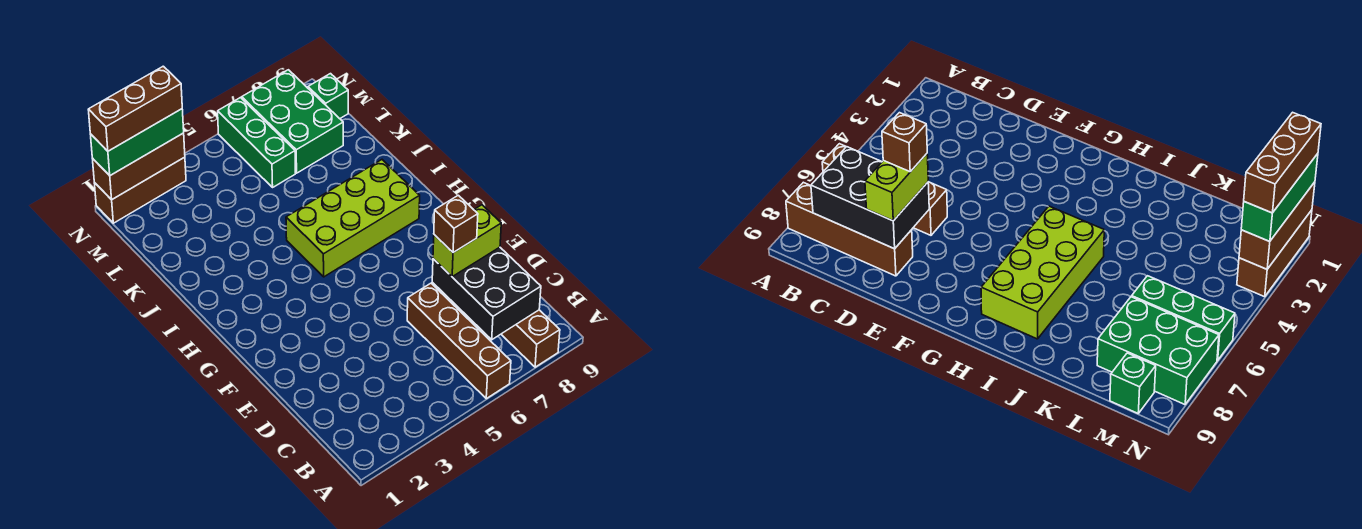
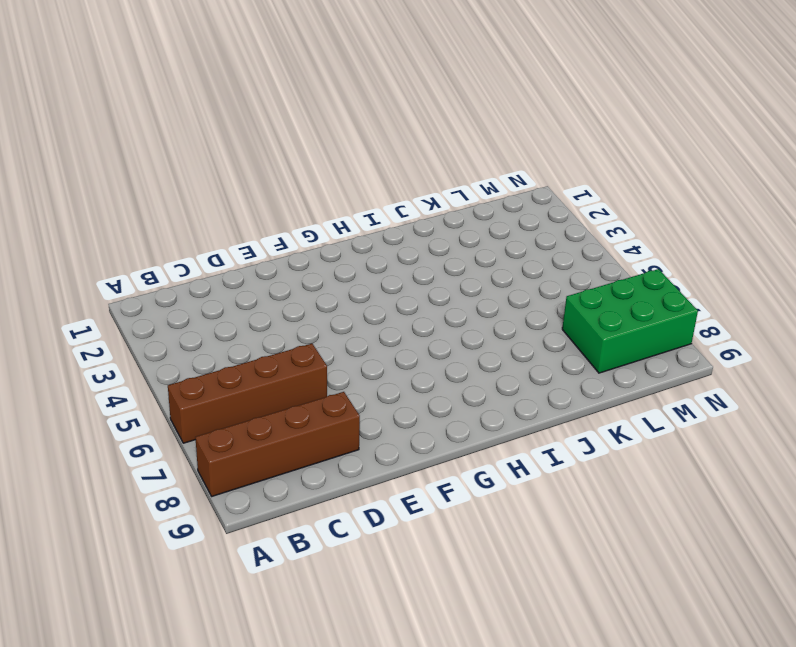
none -> lime brick H5:I8 level 1
none -> green brick L6:N6 level 1
none -> green brick M9 level 1

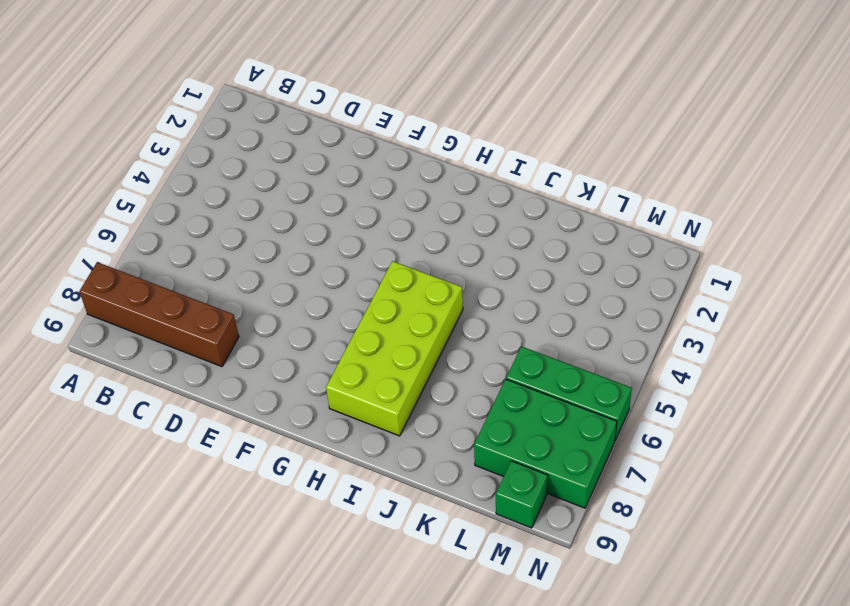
none -> brown brick A6:D6 level 1
none -> brown brick N1:N3 level 1
none -> black brick B7:D8 level 2

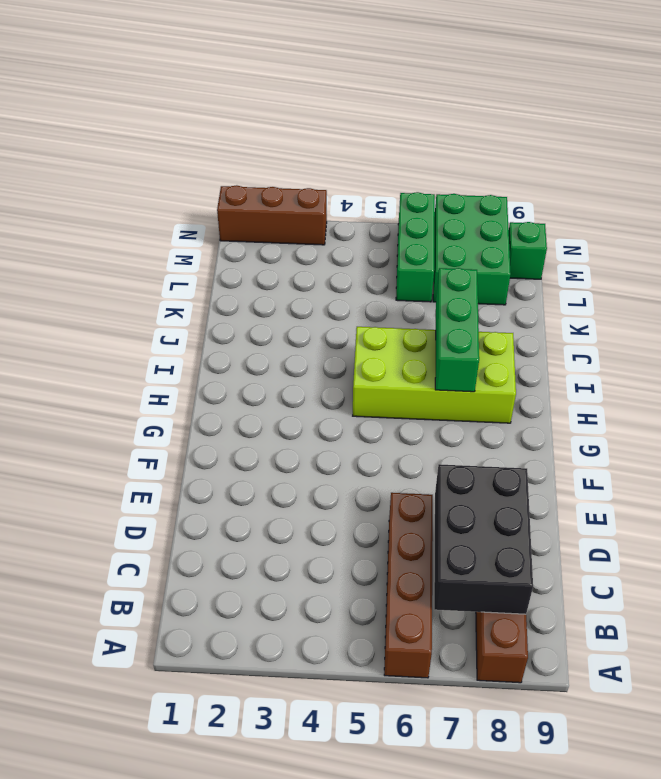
green brick H7:J7 level 2 -> green brick N1:N3 level 3
none -> brown brick N1:N3 level 2
none -> lime brick D7:D8 level 3
none -> brown brick D7 level 4

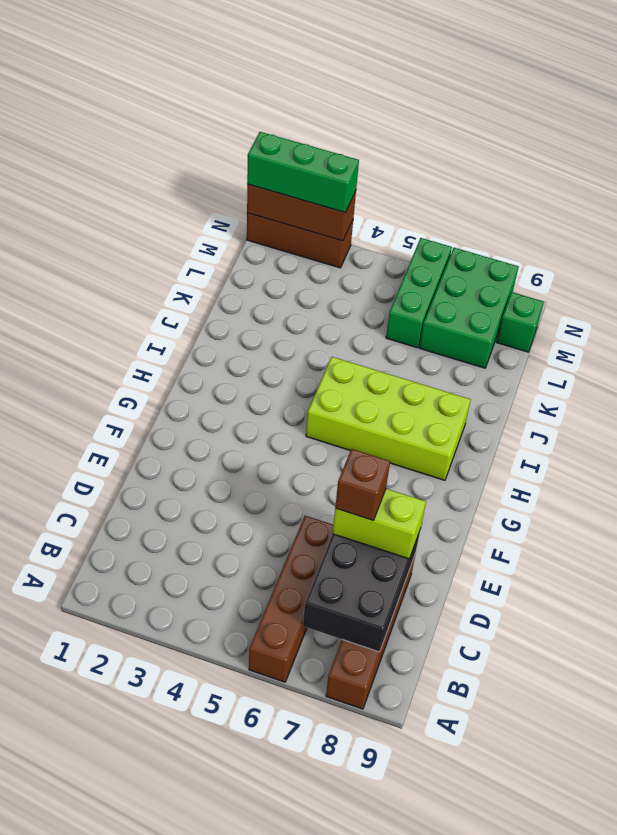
none -> brown brick N1:N3 level 4

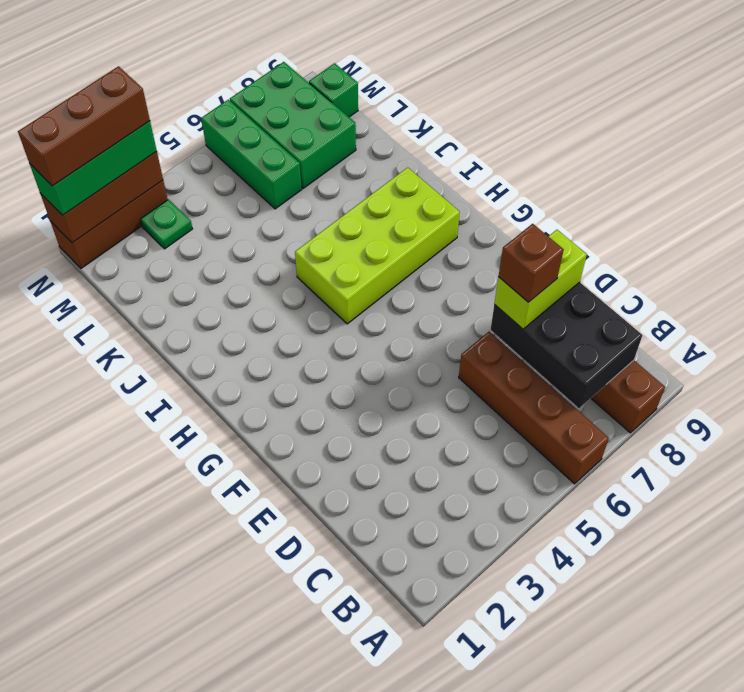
green plate M3 level 1 -> none

